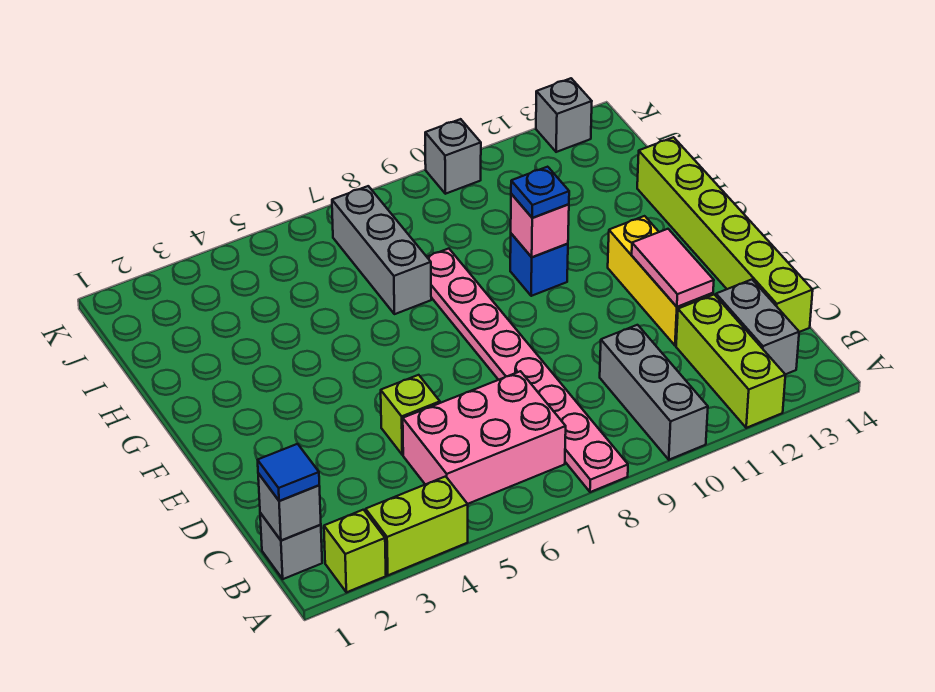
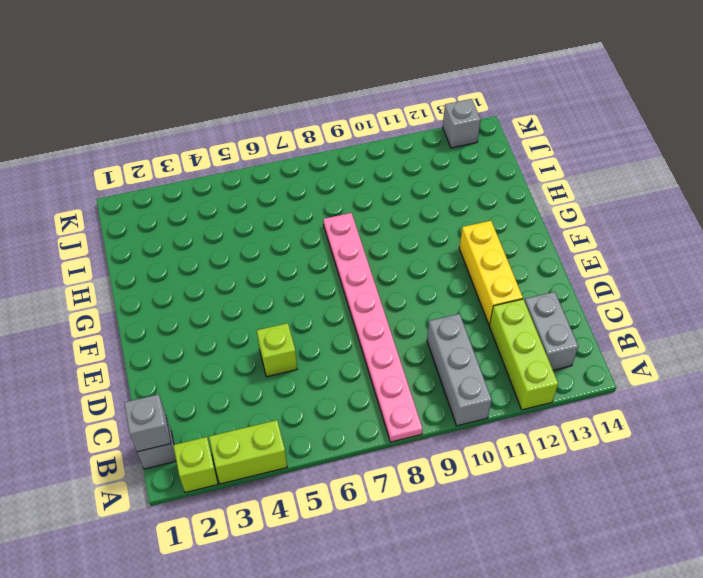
none -> pink brick B5:C7 level 1
none -> lime brick C14:H14 level 1
none -> blue brick G10 level 1

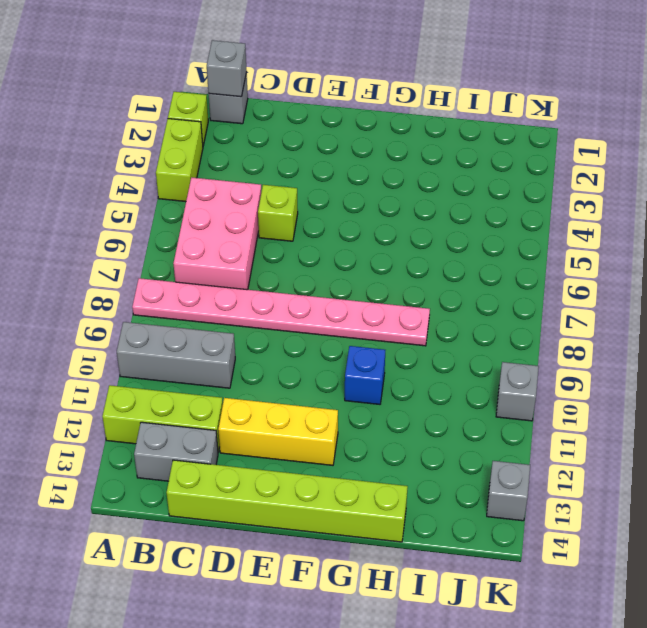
none -> grey brick H7:J7 level 1
none -> pink tile D12:E12 level 2
none -> pink brick G10 level 2

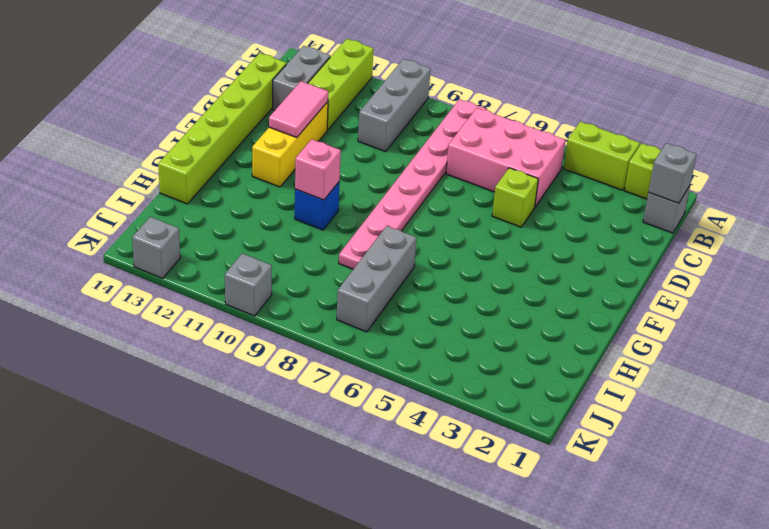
none -> blue tile B1 level 3
none -> blue plate G10 level 3

